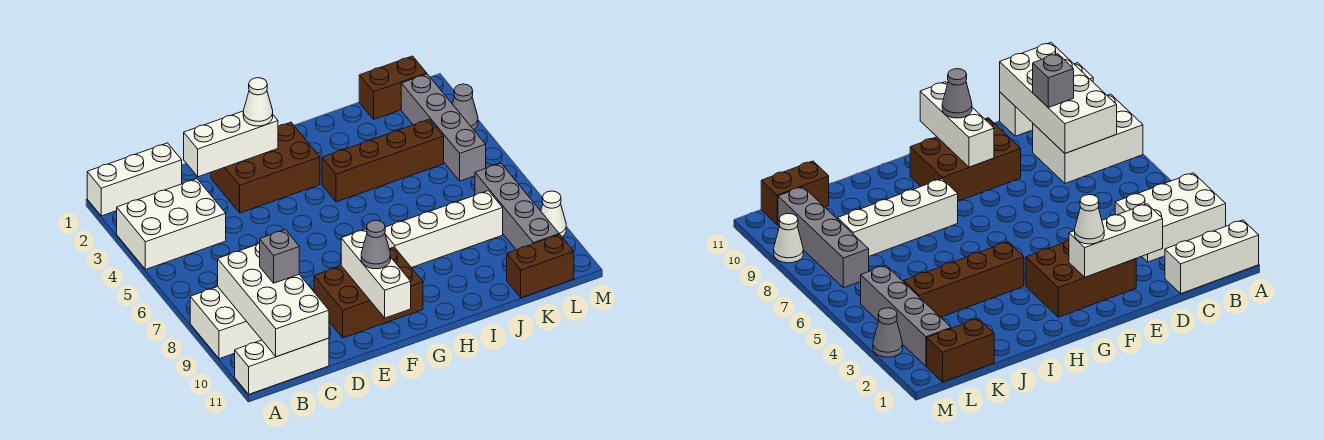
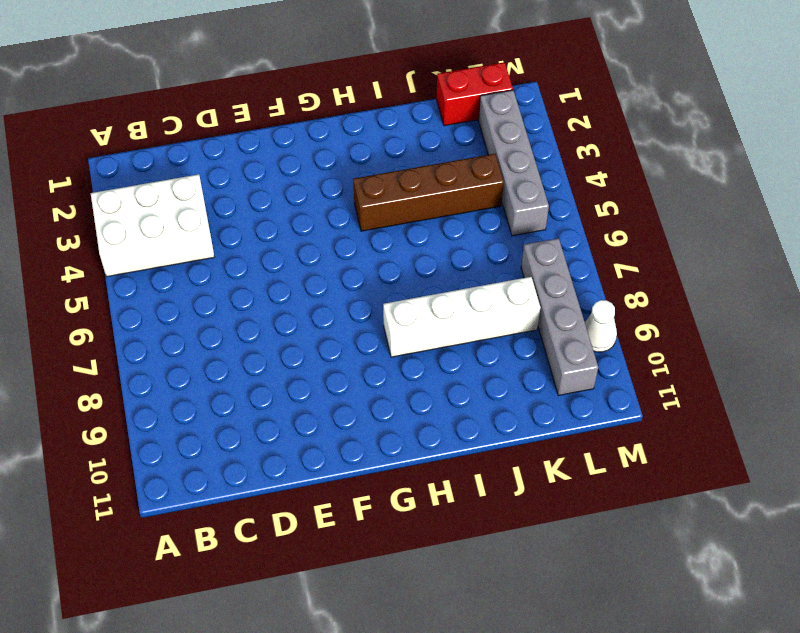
red brick K1:L1 level 1 -> brown brick K1:L1 level 1
none -> white brick A1:C1 level 1
none -> white brick A8:C9 level 1
none -> white brick A11:C11 level 1

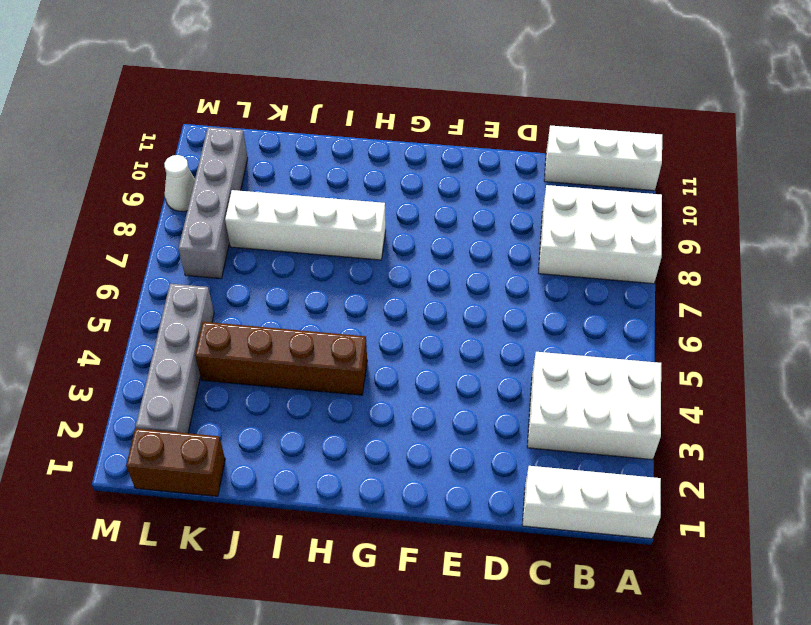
none -> brown brick E2:G3 level 1
none -> brown brick E9:G10 level 1
none -> brown brick K11:L11 level 1

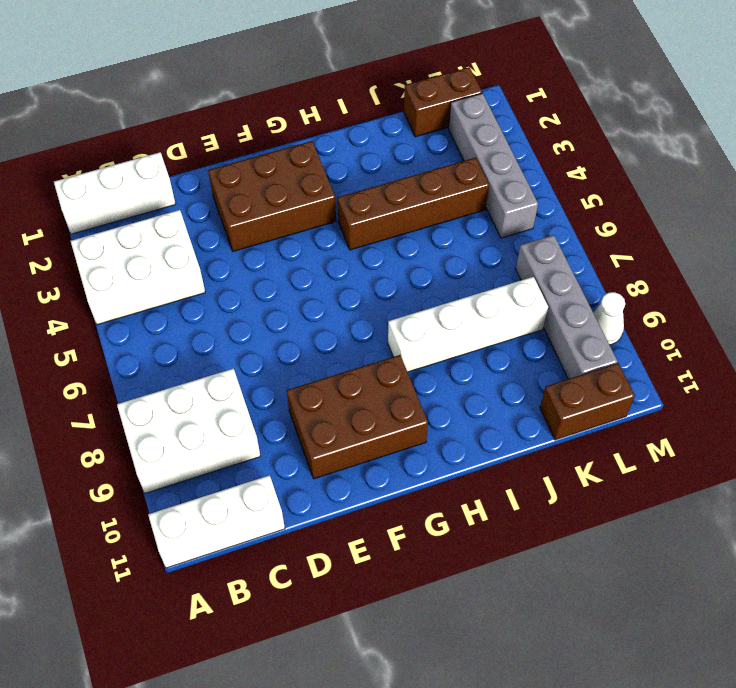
none -> grey cone M3 level 1
none -> white brick B8:C11 level 2
none -> white brick D2:F2 level 2

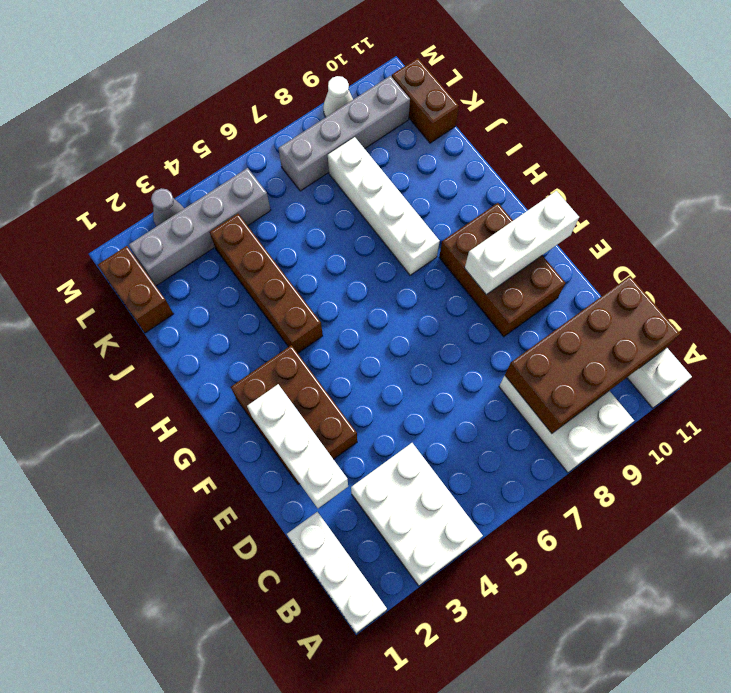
brown brick B8:C11 level 2 -> white brick B8:C11 level 2
none -> grey brick C9 level 3
none -> white cone F2 level 3
none -> grey cone F10 level 3

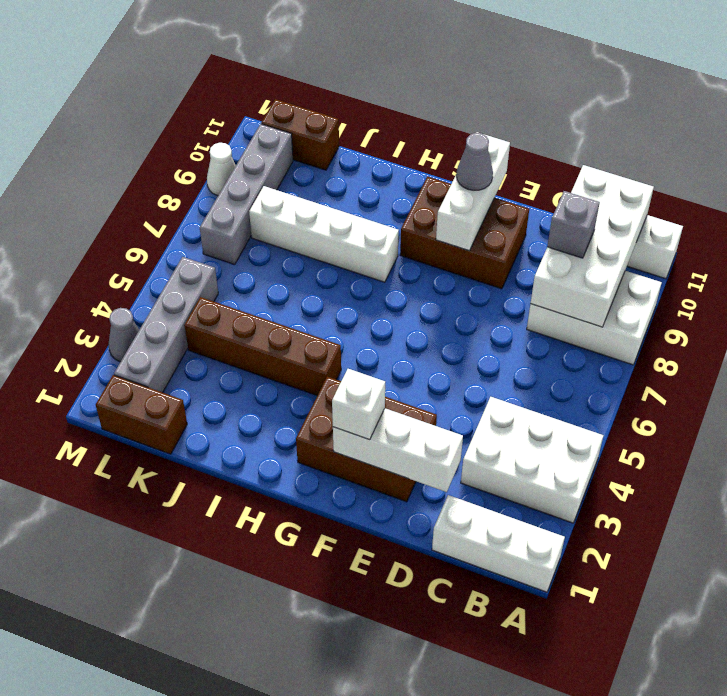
white brick F2 level 3 -> white cone F2 level 3

